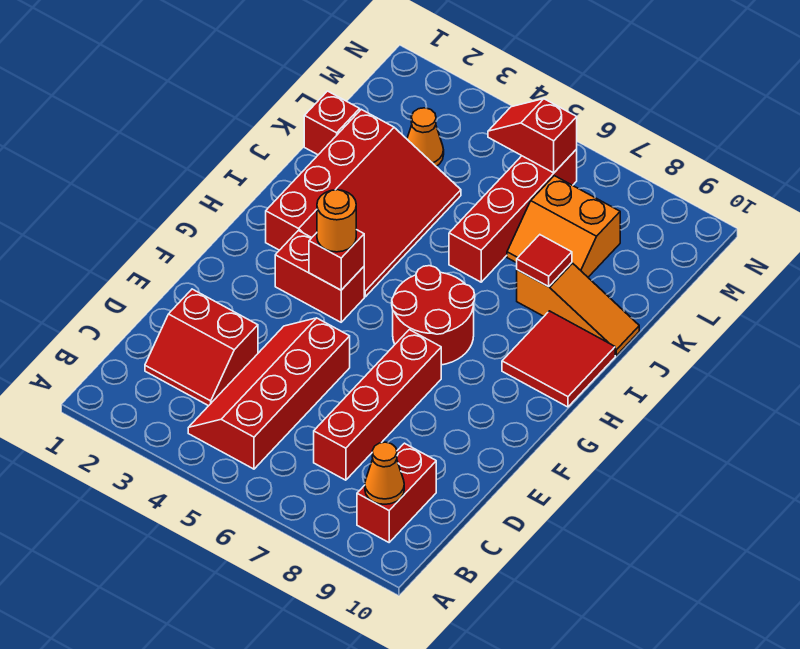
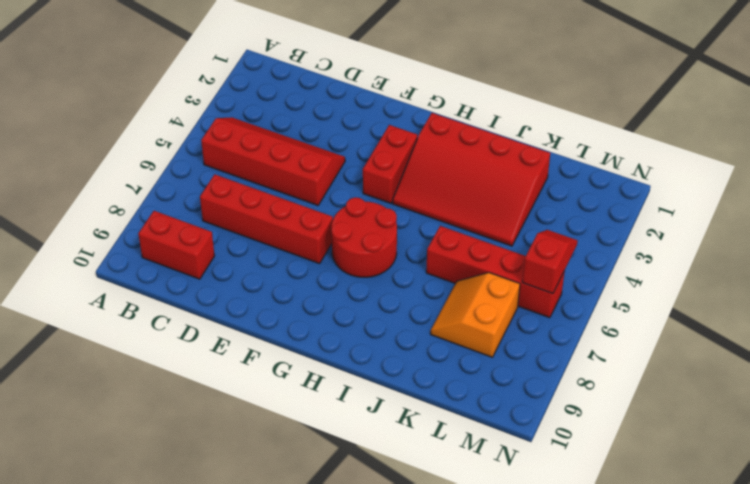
none -> red slope C2:D3 level 1 top D
none -> red tile H9:I10 level 1
none -> orange slope J8:J10 level 1 top 8

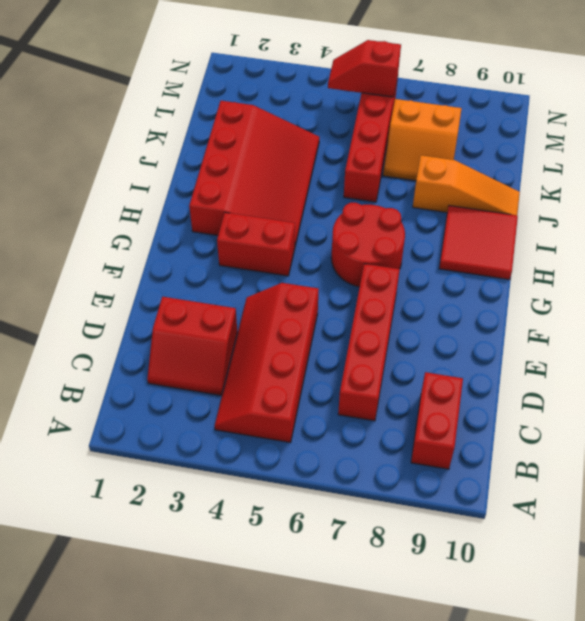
none -> red brick K1 level 1
none -> orange cone L3 level 1
none -> orange cone B9 level 2

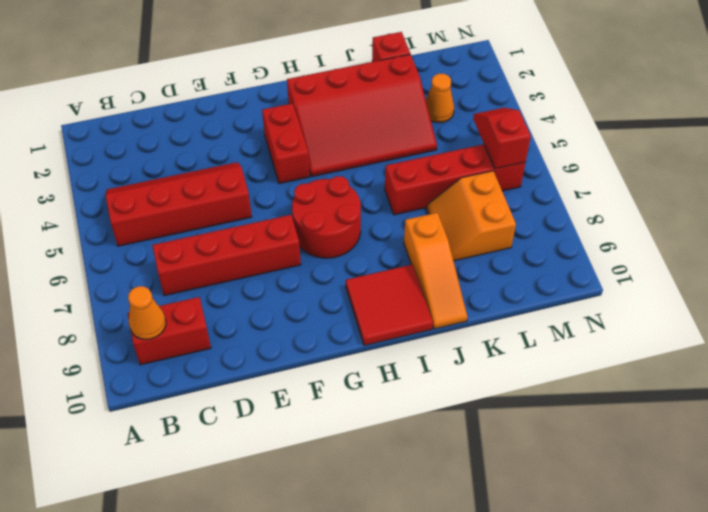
none -> red slope C2:D3 level 1 top D
none -> red brick G4 level 2
none -> red tile J8 level 2

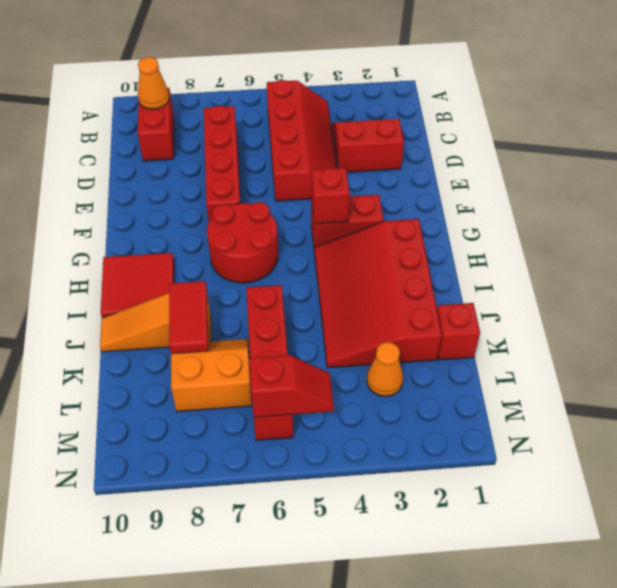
red tile J8:K8 level 2 -> red tile J8 level 2
none -> orange round brick G4 level 3

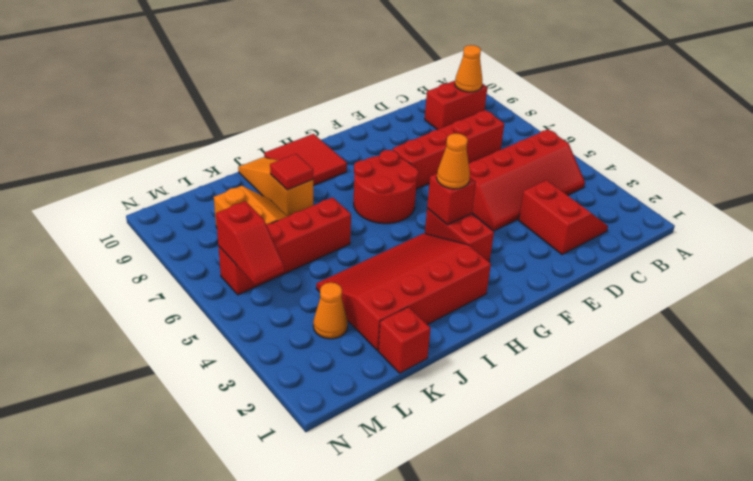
orange cone G4 level 3 -> orange round brick G4 level 3

